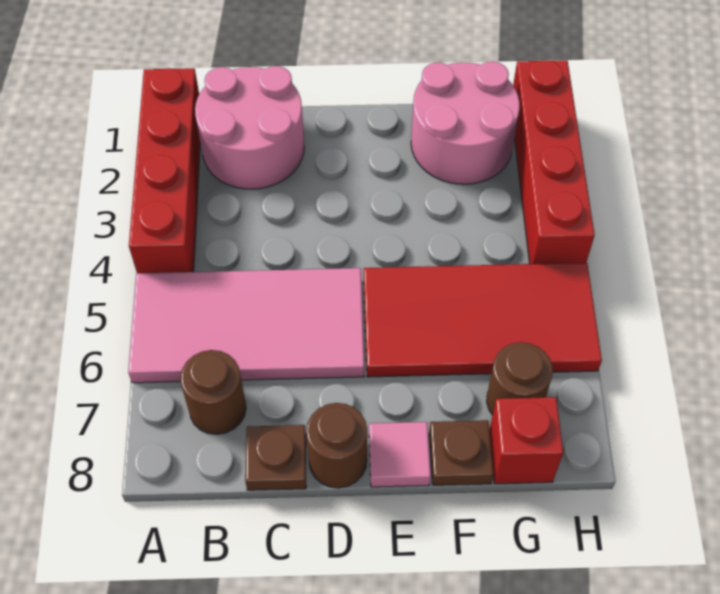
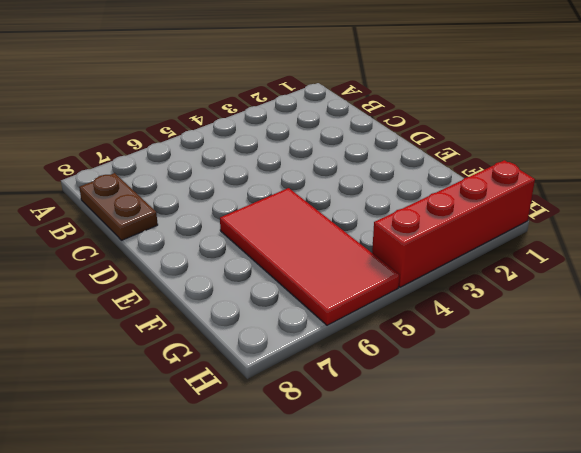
brown plate B8:C8 level 1 -> brown plate C8 level 1
none -> red brick A1:A4 level 1
none -> pink tile A5:D6 level 1
none -> pink round brick B1:C2 level 1

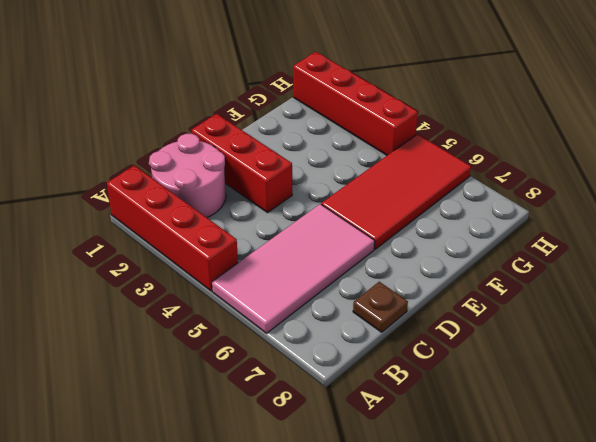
red brick D1:D3 level 1 -> none
none -> brown round brick B7 level 1
none -> brown round brick D8 level 1
none -> pink tile E8 level 1

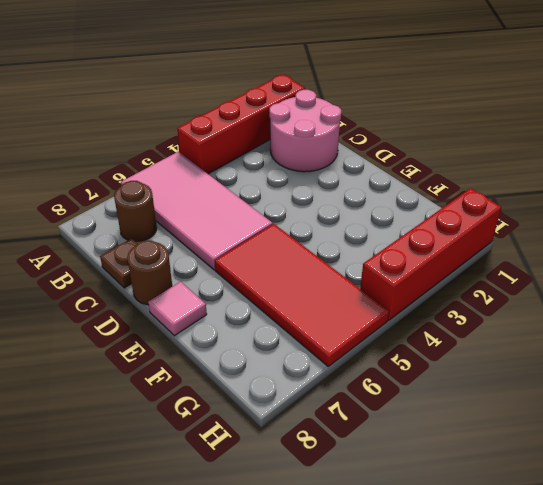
none -> pink round brick F1:G2 level 1
none -> brown plate F8 level 1
none -> brown round brick G7 level 1

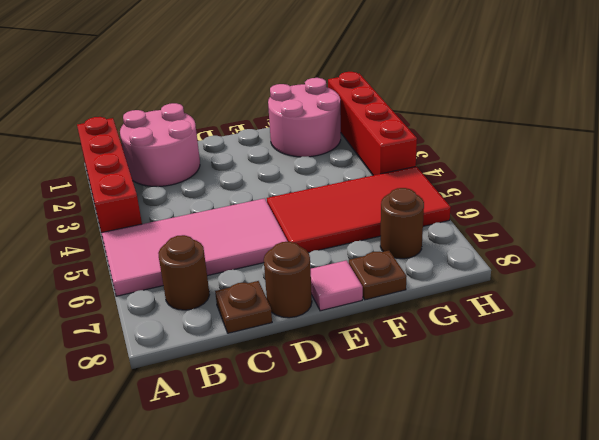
none -> red brick G8 level 1

